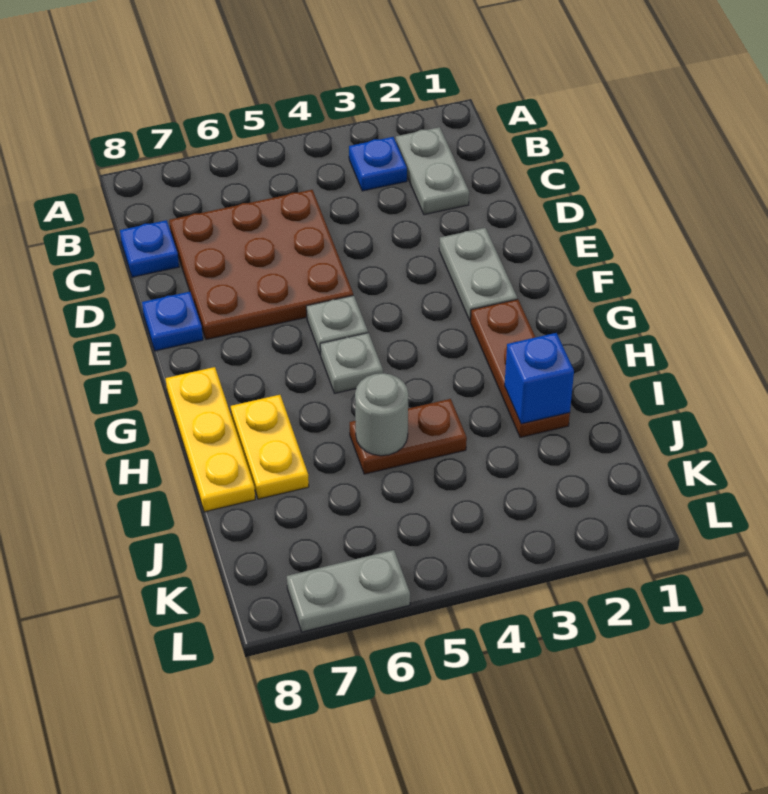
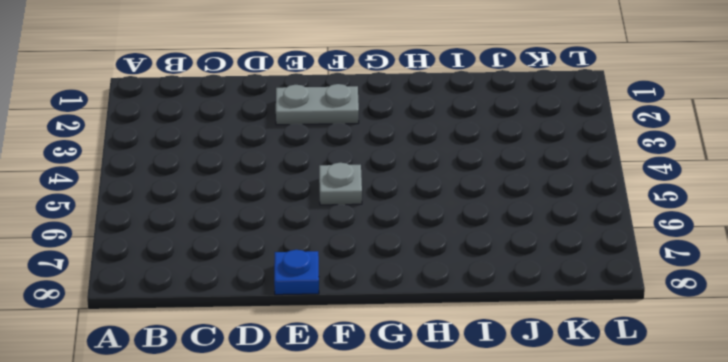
none -> grey plate B2:C2 level 1
none -> blue plate B3 level 1
none -> brown plate C5:E7 level 1

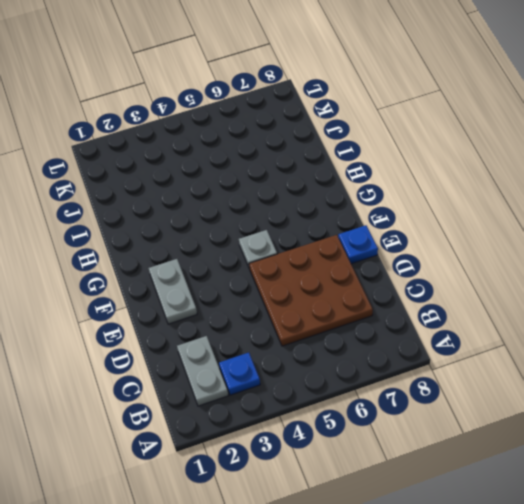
none -> blue plate C8 level 1
none -> brown plate G2:I2 level 1
none -> grey plate G5 level 1

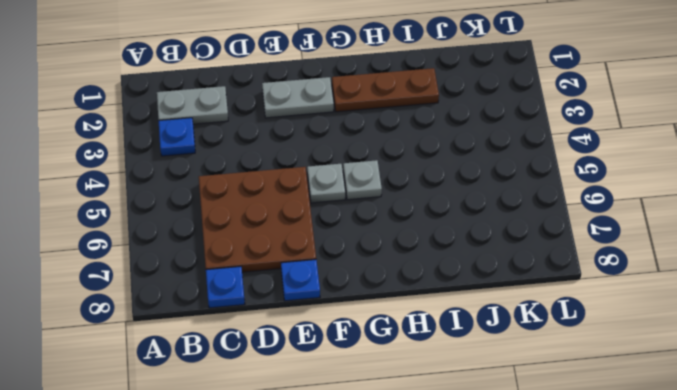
none -> yellow plate G8:I8 level 1
none -> yellow plate H7:I7 level 1
none -> brown plate I4:I5 level 1

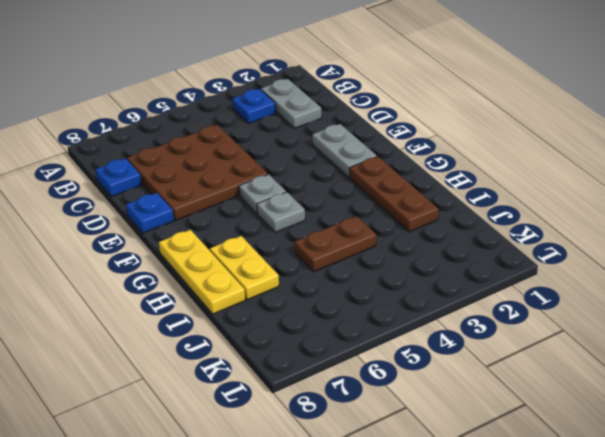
none -> grey plate L6:L7 level 1
none -> blue brick I2 level 2
none -> grey round brick I5 level 2

